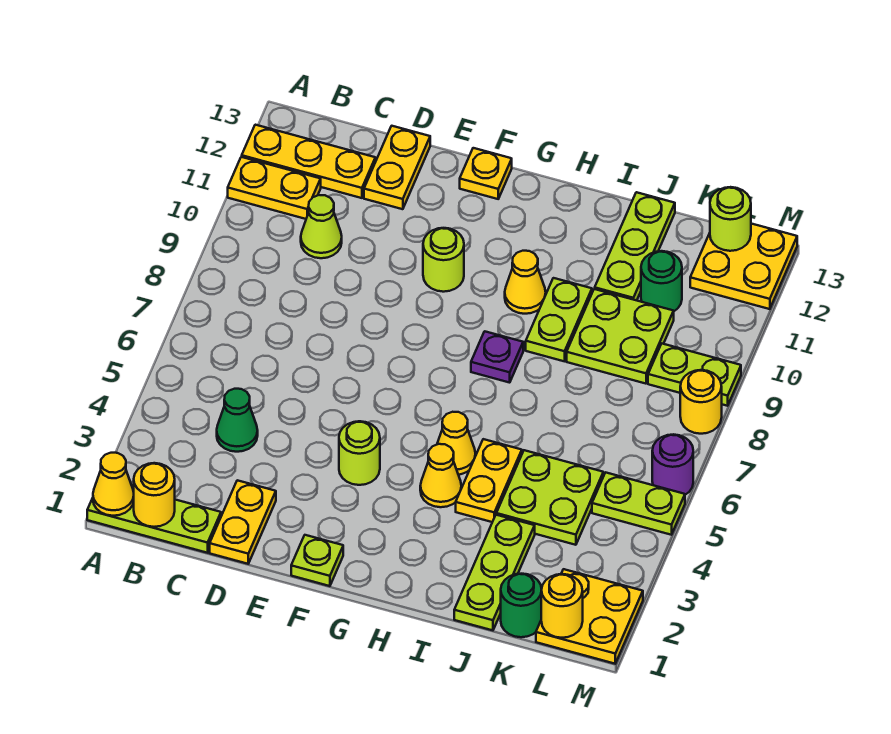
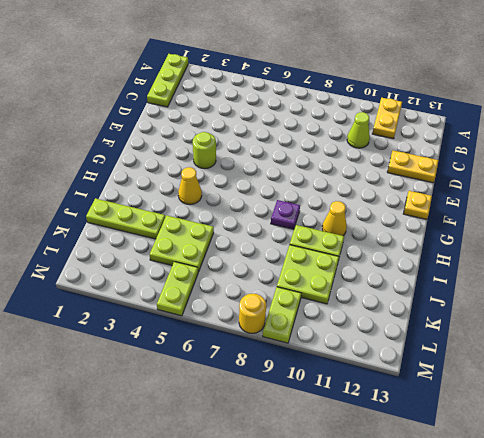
none -> yellow plate A12:C12 level 1
none -> green cone C4 level 1
none -> yellow plate D1:D2 level 1
none -> lime plate F1 level 1

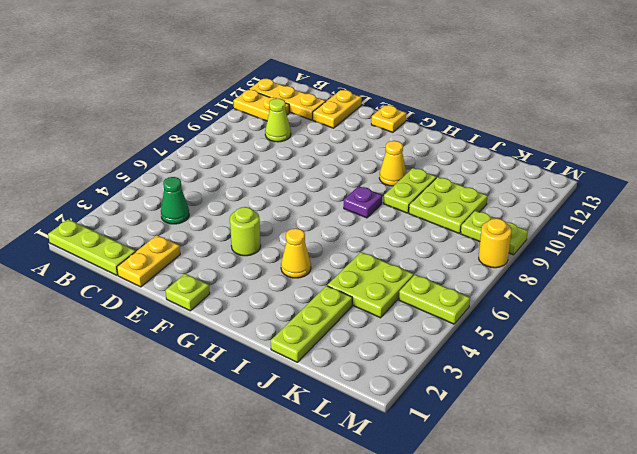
none -> lime round brick F10 level 1
none -> yellow cone H5 level 1
none -> yellow plate I4:I5 level 1
none -> lime plate J11:J13 level 1

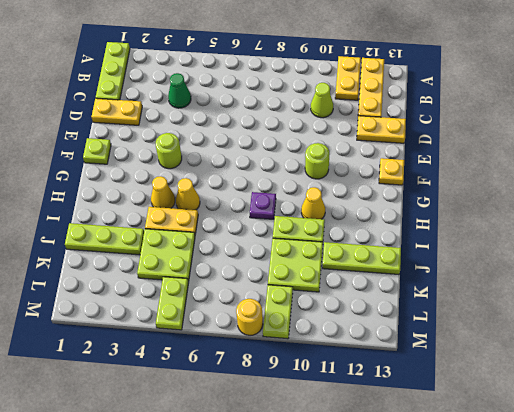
none -> green round brick K1 level 1
none -> green round brick K11 level 1
none -> yellow plate L1:M2 level 1
none -> yellow plate L12:M13 level 1

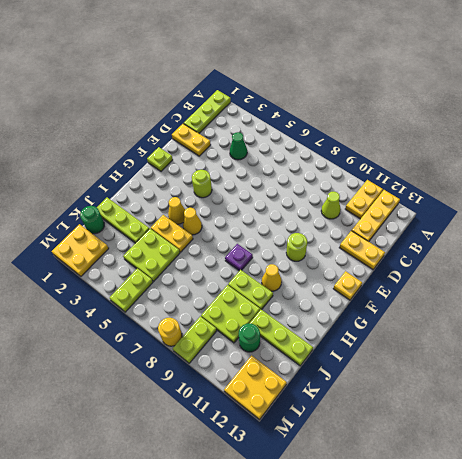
none -> purple round brick M6 level 1
none -> yellow cone A1 level 2
none -> yellow round brick B1 level 2
none -> yellow round brick L1 level 2

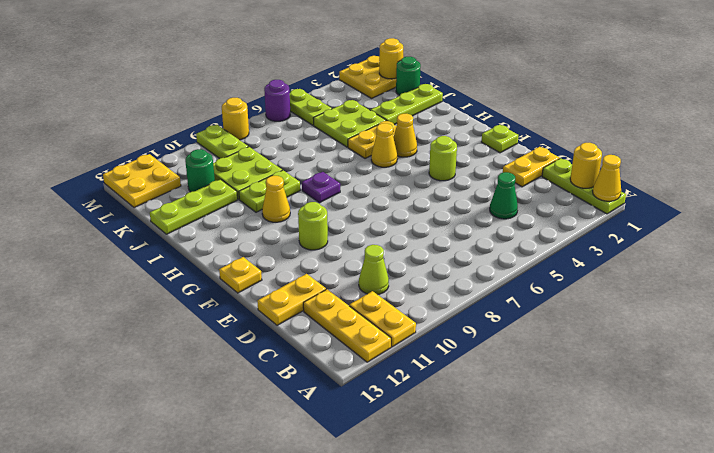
none -> lime round brick L13 level 2

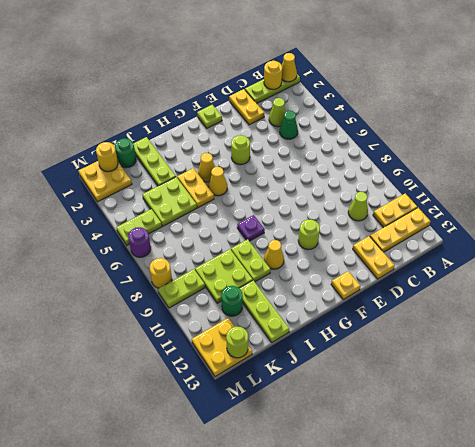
lime cone C3 level 1 -> none

